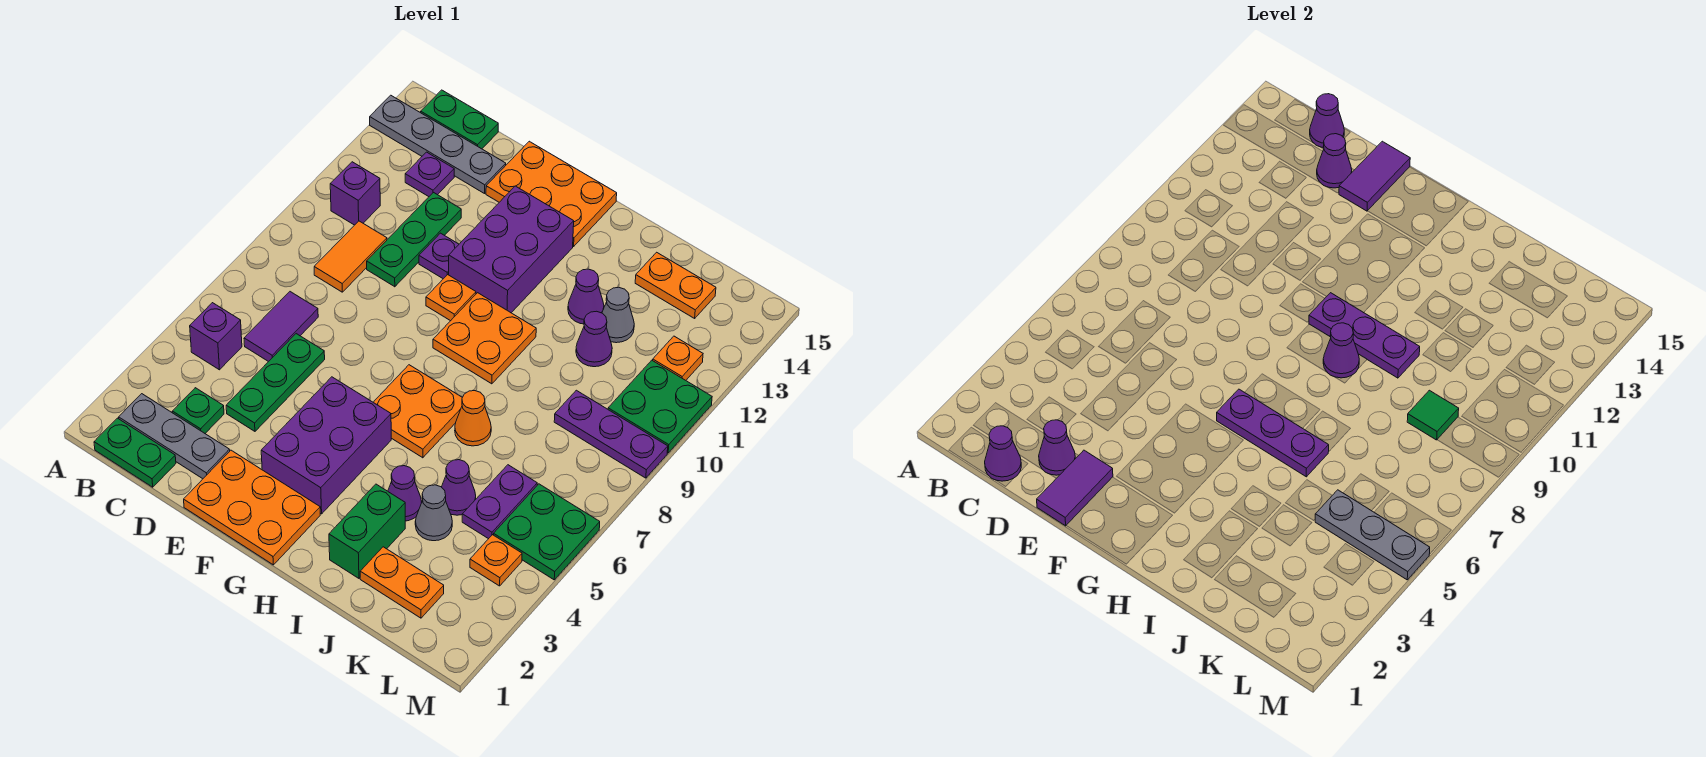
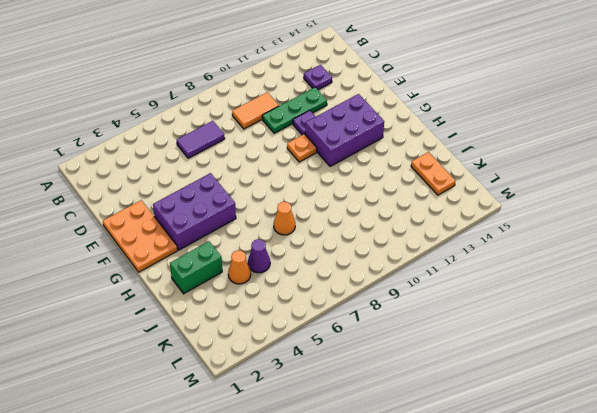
orange cone J4 level 1 -> grey cone J4 level 1
none -> grey plate A14:D14 level 1
none -> green plate B1:C1 level 1
none -> grey plate B2:D2 level 1
none -> purple brick B5 level 1

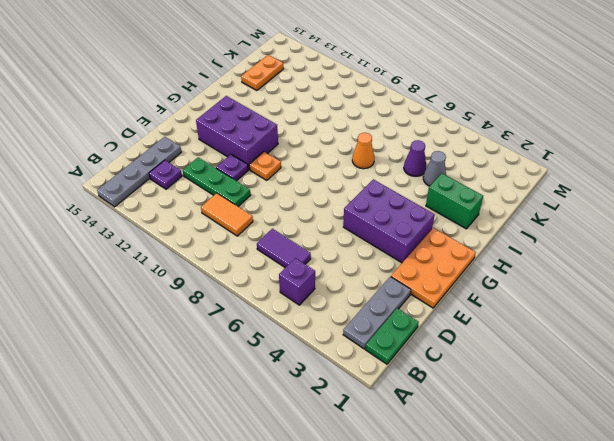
none -> purple brick B11 level 1
none -> green plate B15:C15 level 1
none -> green plate C3 level 1
none -> green plate D4:D6 level 1

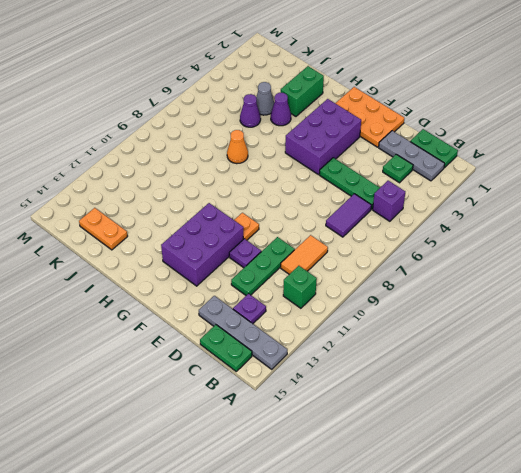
green brick B11 level 1 -> purple brick B11 level 1
green plate C5:E5 level 1 -> green plate D4:D6 level 1
none -> orange plate E14:G15 level 1
none -> orange plate G6:H7 level 1
none -> orange plate G9:H10 level 1
none -> purple cone I12 level 1

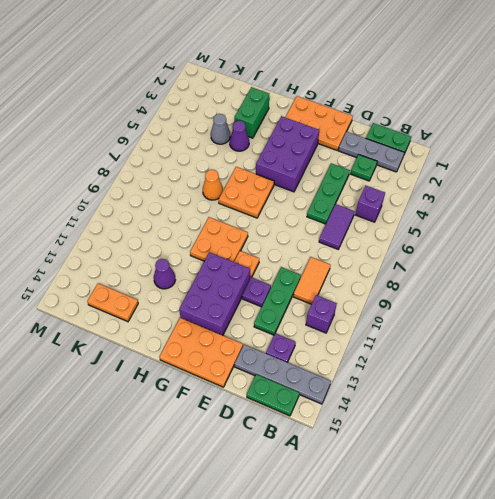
none -> orange plate J2:K2 level 1
none -> purple cone J5 level 1
none -> purple cone J11 level 1
none -> grey cone J12 level 1

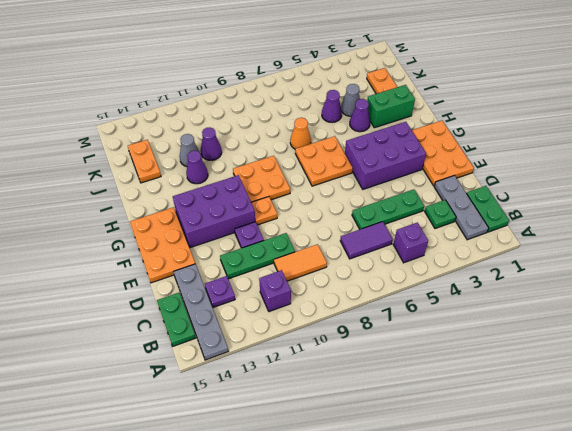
none -> purple plate K5:K6 level 1
none -> purple plate K9:M9 level 1
none -> orange plate L4 level 1
none -> green plate L5:M6 level 1

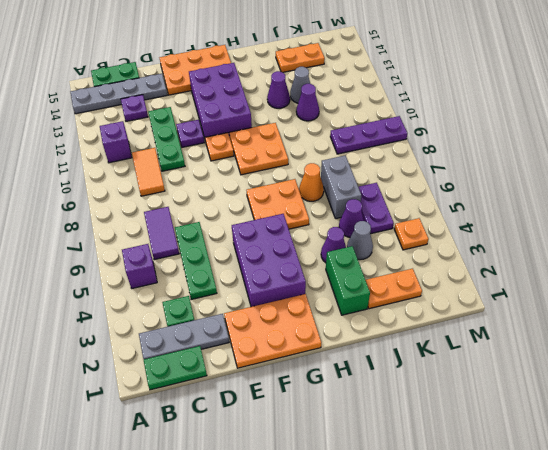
grey brick J6:J7 level 1 -> none
none -> green plate L5:M6 level 1
none -> green plate L10:M11 level 1
none -> orange plate L12 level 1
none -> purple cone C1 level 2

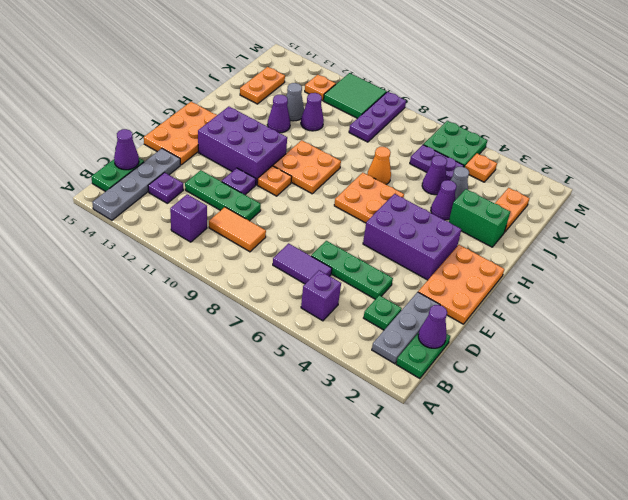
green tile L10:M11 level 1 -> green plate L10:M11 level 1
none -> purple cone D2 level 2
none -> purple cone D14 level 2
none -> purple tile E1:E2 level 2
none -> purple tile E14:E15 level 2

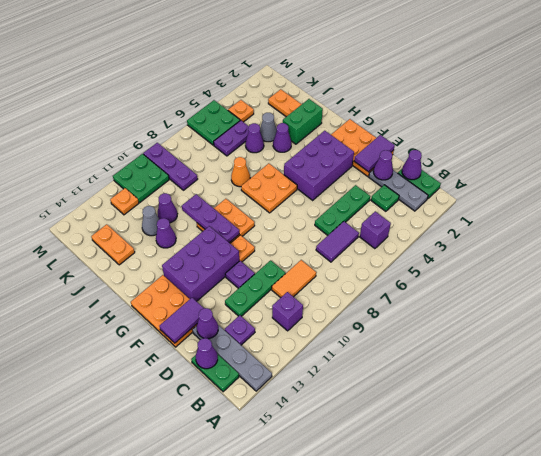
none -> purple plate G6:I6 level 2
none -> purple cone H9 level 2
none -> grey plate K5:M5 level 2
none -> green tile K9 level 2

